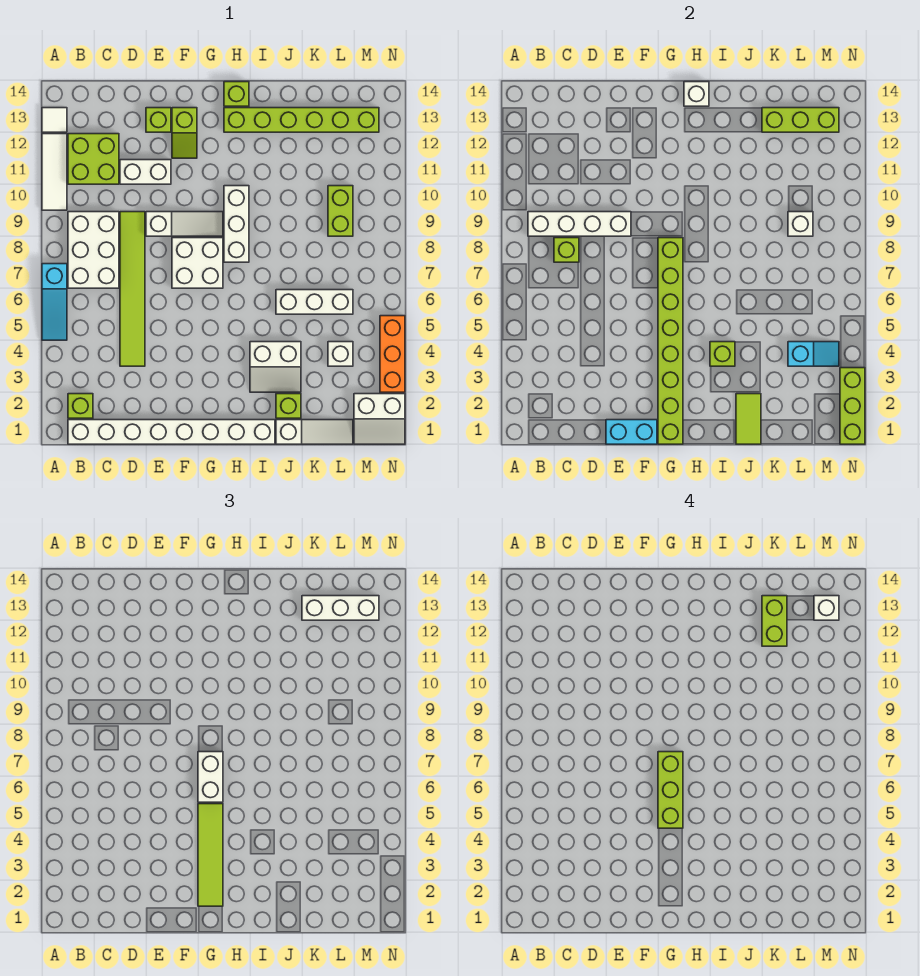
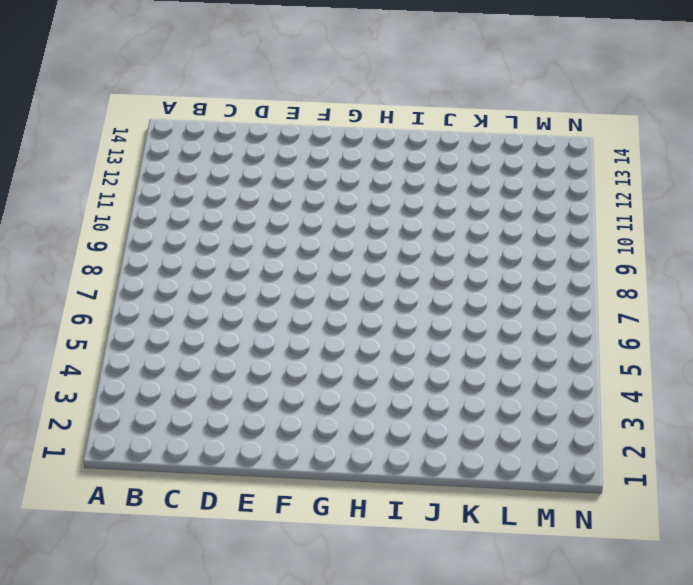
none -> cyan slope A5:A7 level 1 top 7
none -> white tile A10:A12 level 1
none -> white tile A13 level 1
none -> white brick B1:I1 level 1

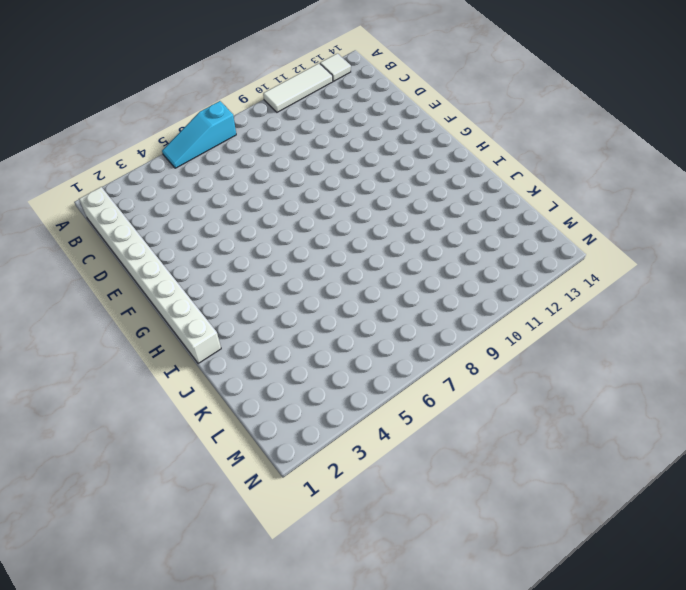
none -> lime brick B2 level 1
none -> white brick B7:C9 level 1
none -> lime brick B11:C12 level 1
none -> lime tile D4:D9 level 1

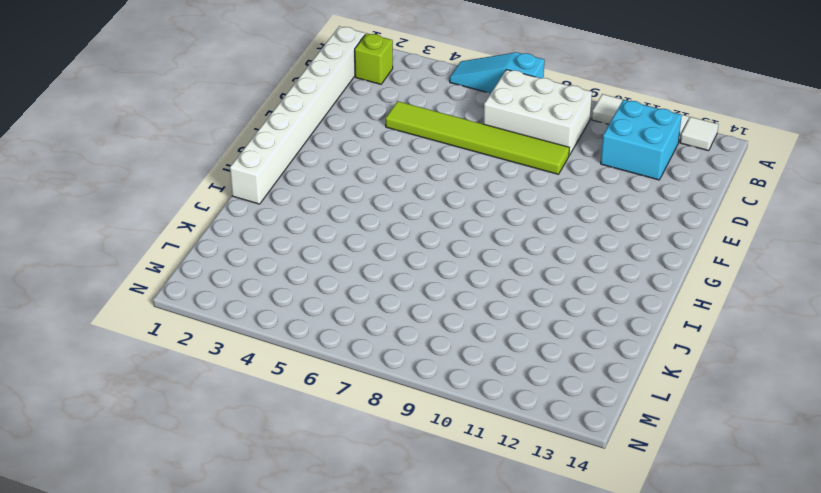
cyan brick B11:C12 level 1 -> lime brick B11:C12 level 1
none -> white brick D11:E11 level 1
none -> white slope E9:G9 level 1 top E
none -> lime brick E13 level 1
none -> white brick F7:G8 level 1

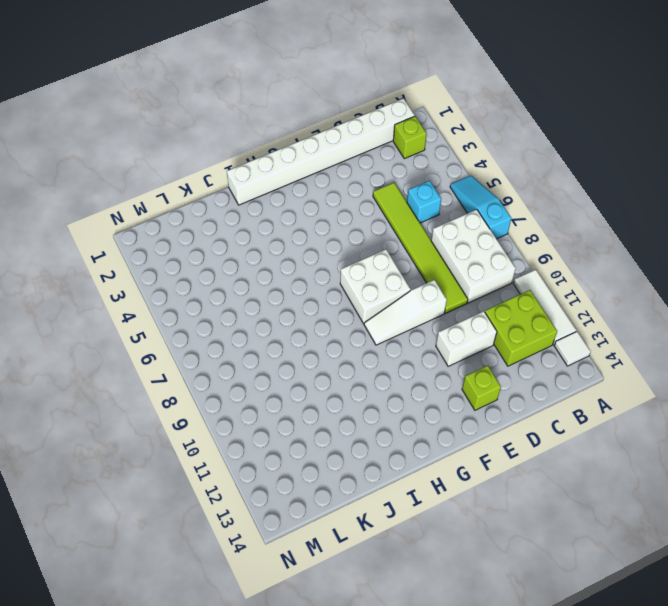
cyan brick C5 level 1 -> none
none -> lime slope F12:F13 level 1 top 13
none -> white brick H8:H10 level 1
none -> lime brick H13:M13 level 1
none -> lime brick H14 level 1

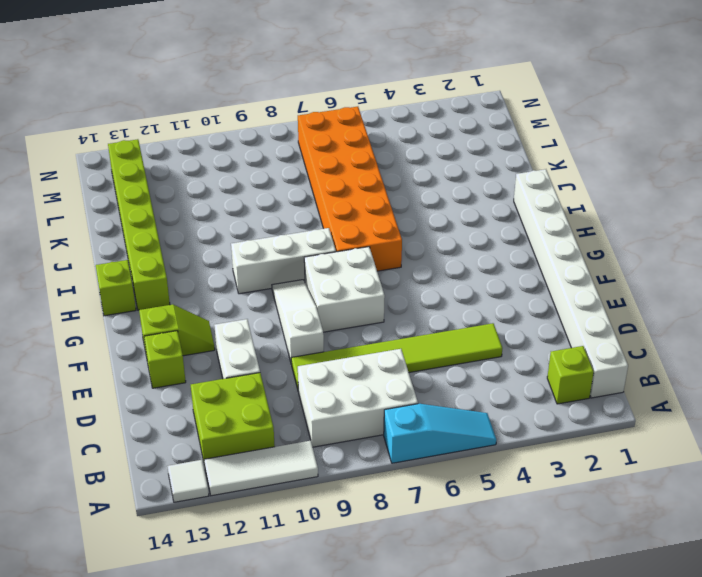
orange brick H6:M7 level 1 -> white brick J6:L6 level 1
none -> white slope I3:J4 level 1 top 4
none -> white slope J1:L1 level 1 top J
none -> lime brick J2 level 1
none -> white brick L4 level 1

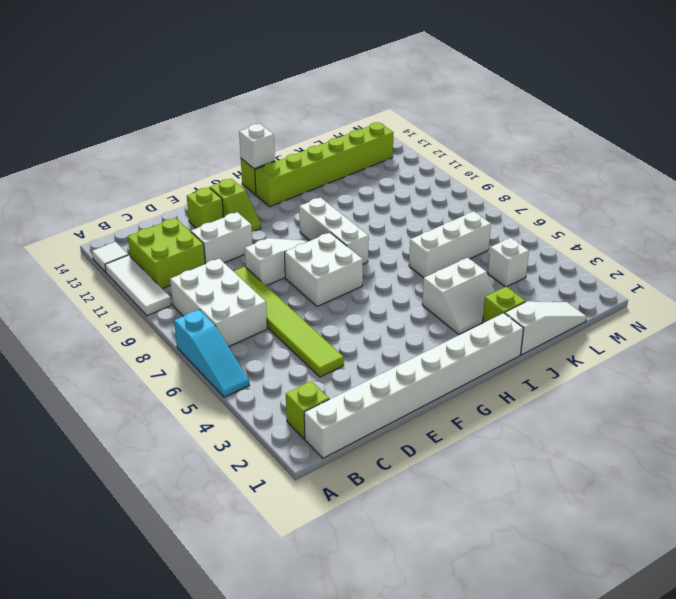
none -> lime brick L9:L10 level 1
none -> white slope M1:N2 level 1 top 2
none -> orange brick N3:N5 level 1
none -> white brick B9:E9 level 2

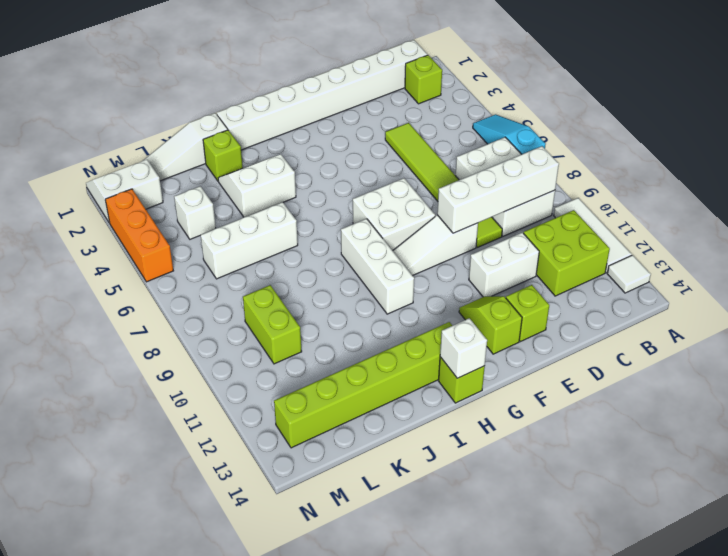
none -> lime brick C8 level 2
none -> cyan brick E1:F1 level 2
none -> lime brick G1:G8 level 2
none -> lime brick I4 level 2

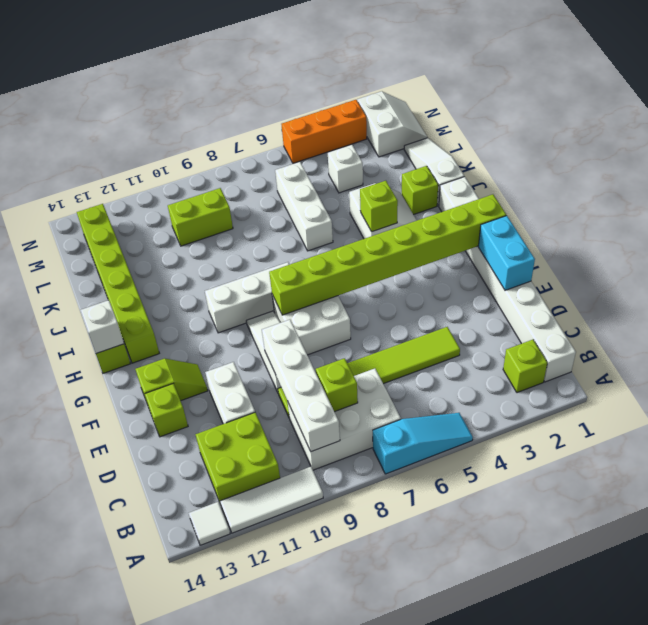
none -> lime tile J1:J2 level 2
none -> lime brick K13:M13 level 2
none -> cyan slope L4:M4 level 2 top L
none -> white brick L9 level 2

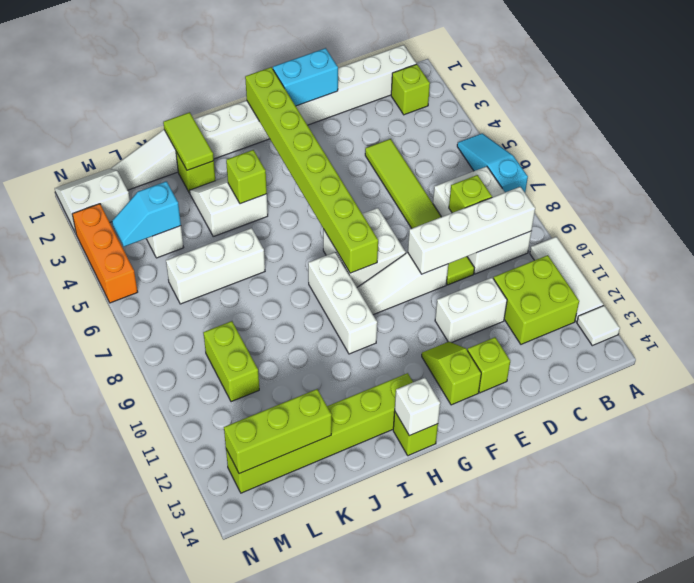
none -> white brick L9 level 2
none -> lime brick N1:N3 level 2
none -> lime tile G2:G5 level 3
none -> white brick G6:G7 level 3

